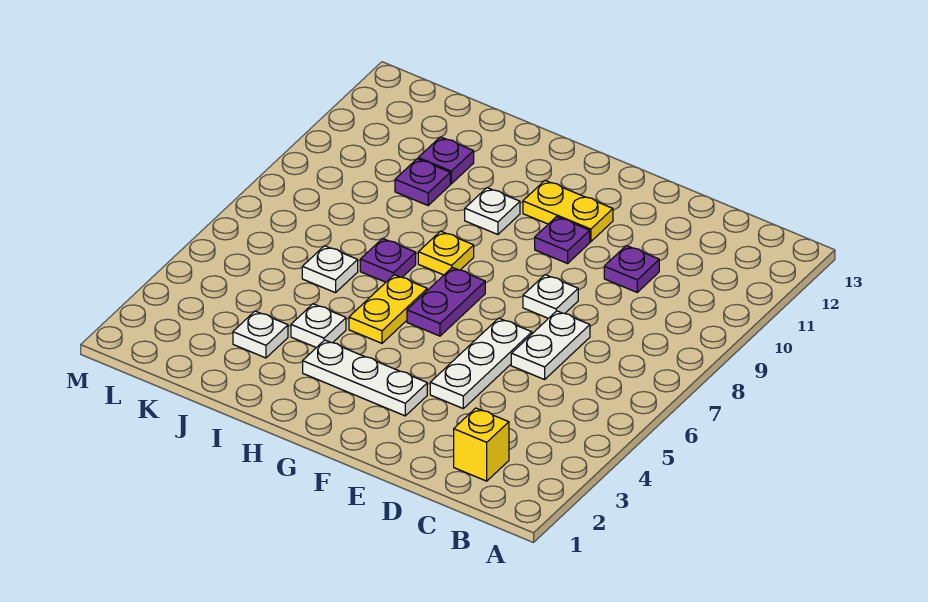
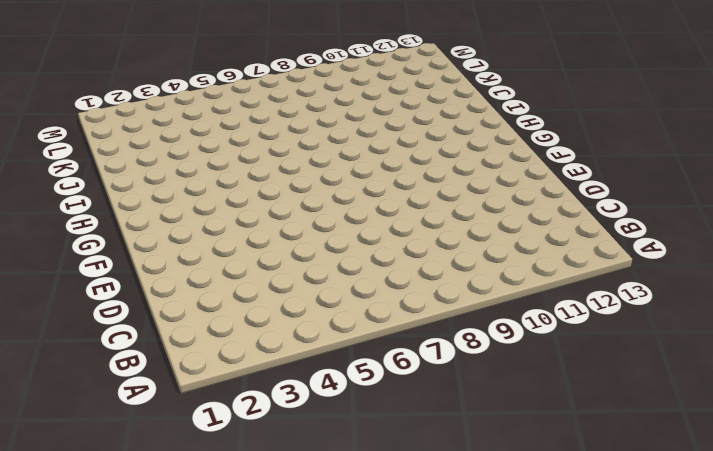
none -> yellow brick C2 level 1
none -> white plate D6:D7 level 1
none -> purple plate D10 level 1

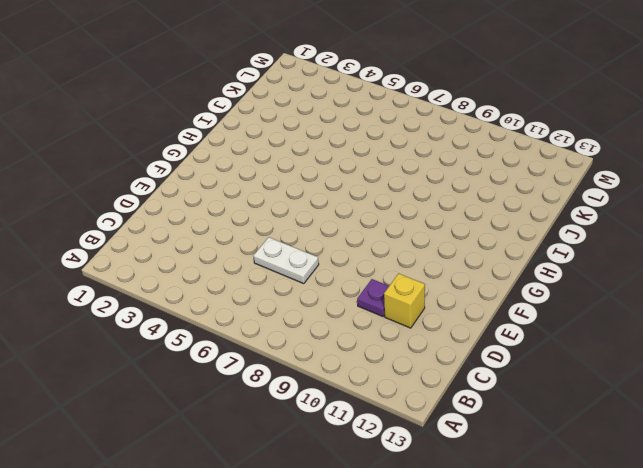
yellow brick D11 level 1 -> yellow brick C2 level 1
none -> white plate E4:E6 level 1
none -> white plate E8 level 1
none -> white plate F3:H3 level 1

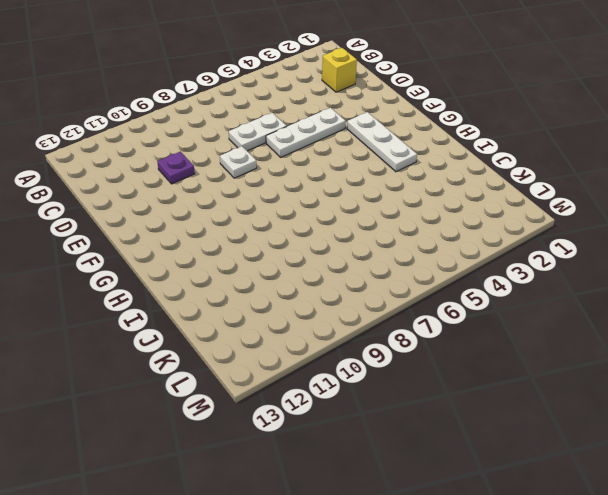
none -> purple plate F10 level 1
none -> yellow plate F11:G11 level 1
none -> purple plate G6:G7 level 1

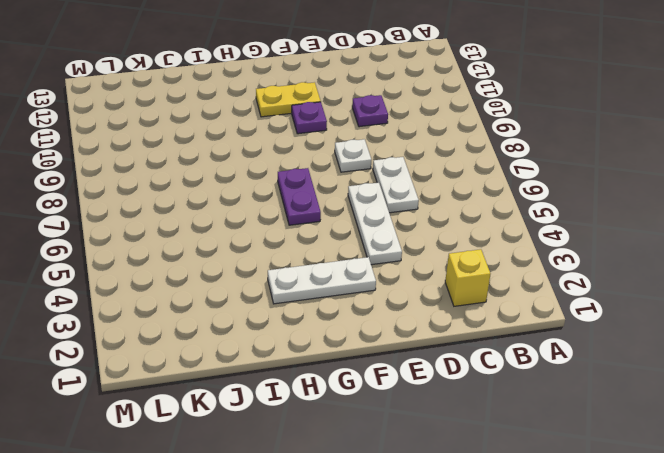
none -> yellow plate H5:H6 level 1
none -> yellow plate H8 level 1
none -> white plate H10 level 1

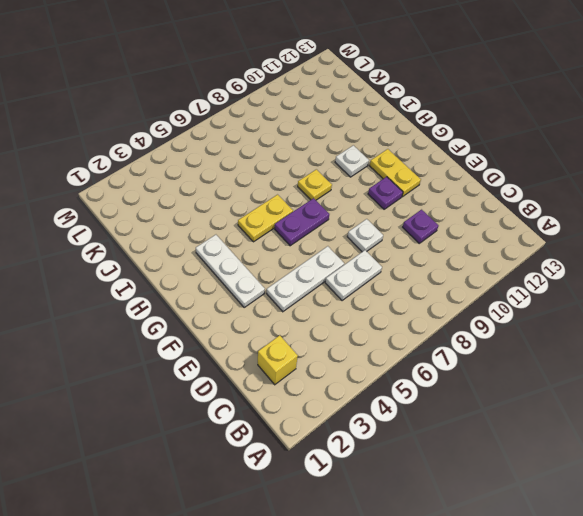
none -> white plate I4 level 1
none -> purple plate I7 level 1
none -> white plate J3 level 1

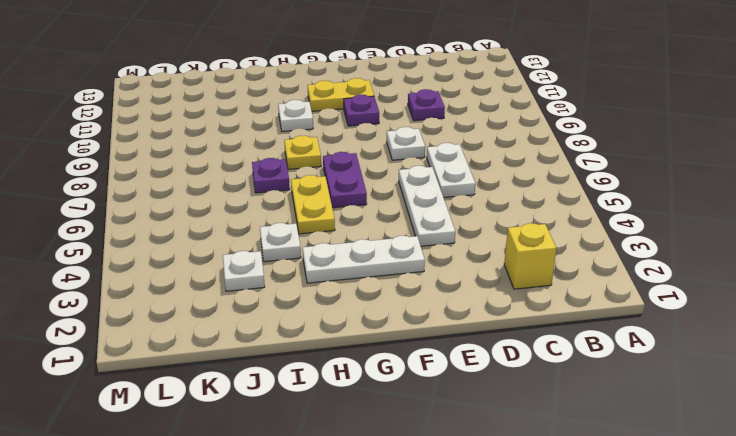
none -> white plate J6 level 1
none -> purple plate J10 level 1
none -> purple plate J11 level 1

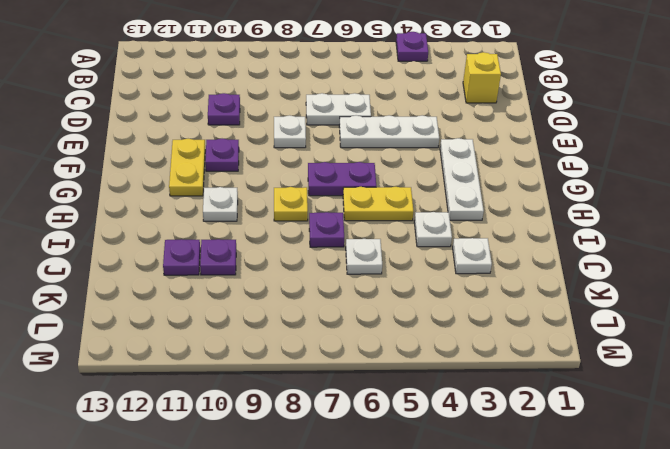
purple plate A4 level 1 -> none

